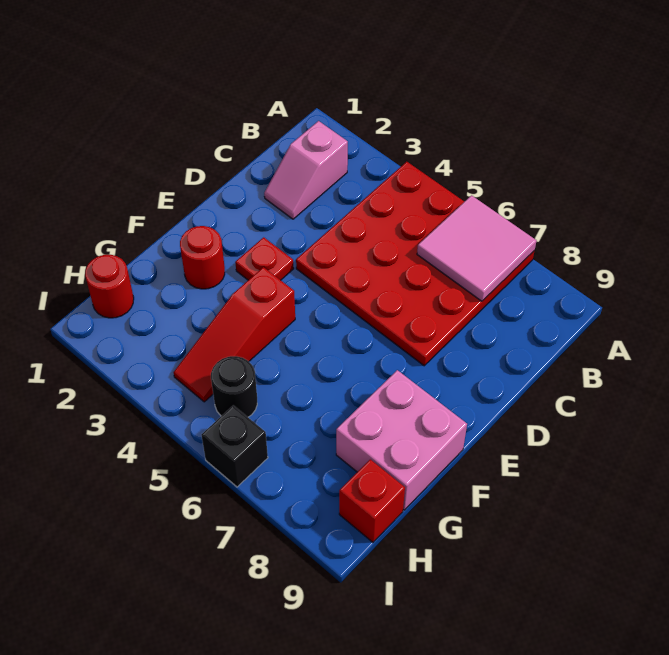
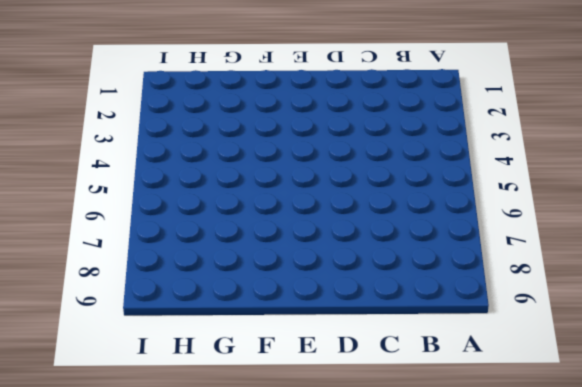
none -> red plate A4:D7 level 1
none -> pink slope B2:C2 level 1 top B

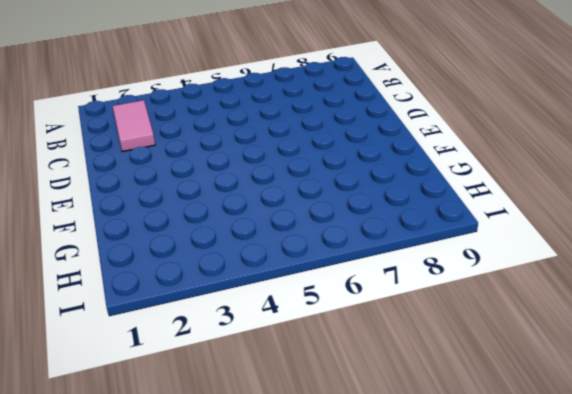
pink tile B2:C2 level 1 -> pink slope B2:C2 level 1 top B
none -> red plate A4:D7 level 1
none -> red plate E3 level 1

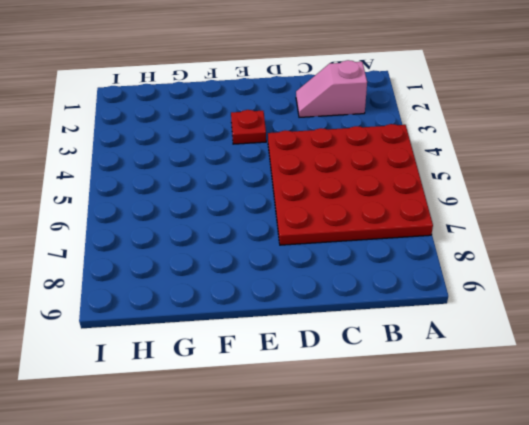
none -> red round brick F2 level 1
none -> red slope F4:H4 level 1 top F

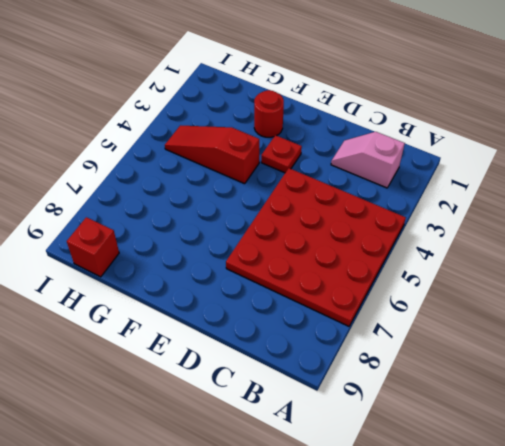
none -> pink brick F8:G9 level 1
none -> red round brick H1 level 1

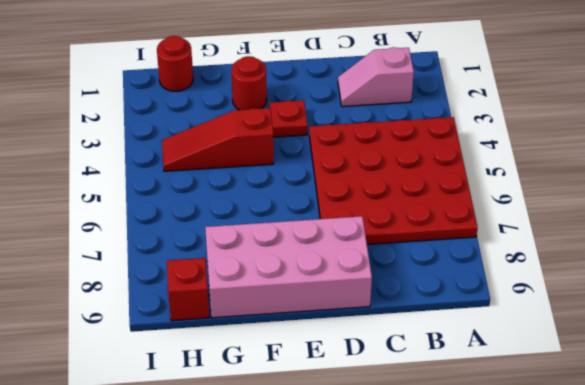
pink brick D8:G9 level 1 -> pink brick F8:G9 level 1
none -> black round brick H5 level 1
none -> black brick I6 level 1

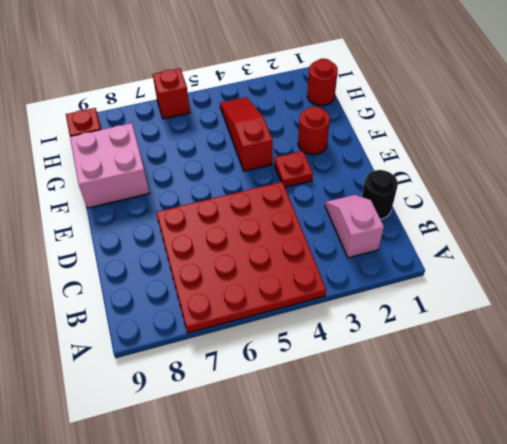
black round brick C1 level 1 -> black round brick H5 level 1
red brick I6 level 1 -> black brick I6 level 1
none -> pink tile A6:B7 level 2

